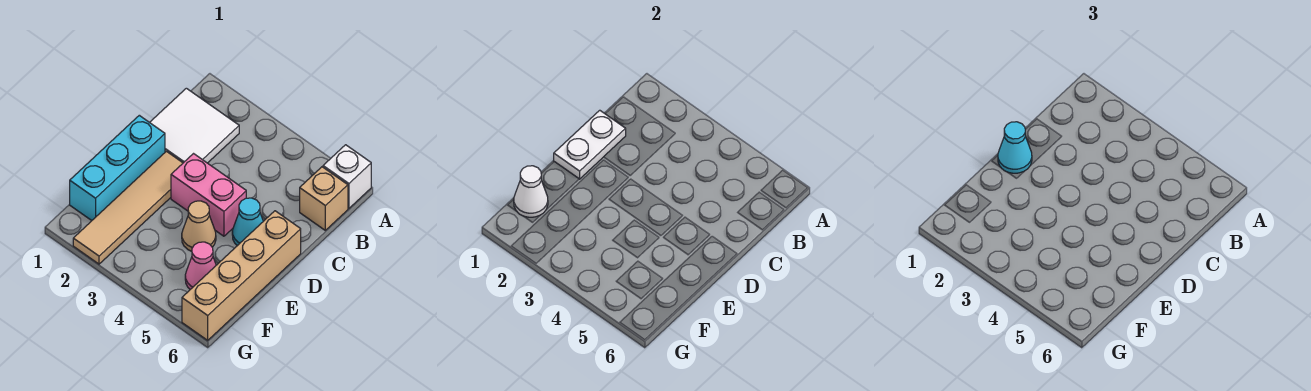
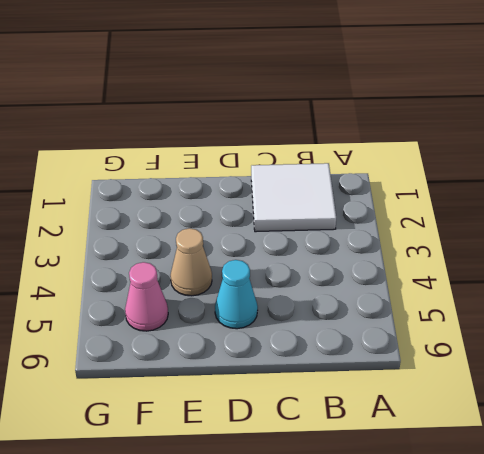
none -> white brick A6 level 1
none -> tan brick B6 level 1
none -> cyan brick D1:F1 level 1

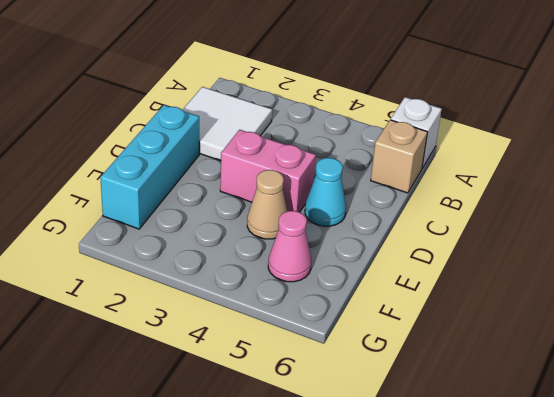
none -> tan tile D2:G2 level 1
none -> tan brick D6:G6 level 1
none -> white plate C1:D1 level 2

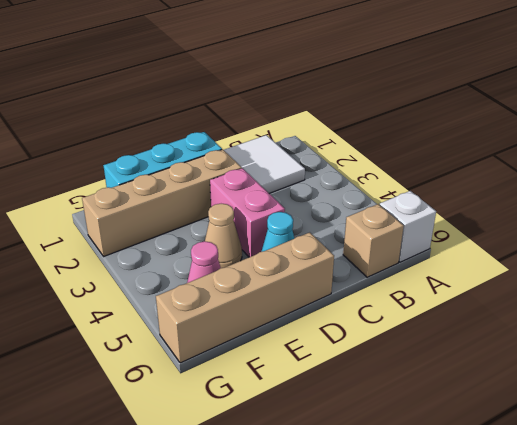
tan brick D2:G2 level 1 -> tan tile D2:G2 level 1
none -> white plate C1:D1 level 2
none -> white cone F1 level 2
none -> cyan cone D1 level 3

